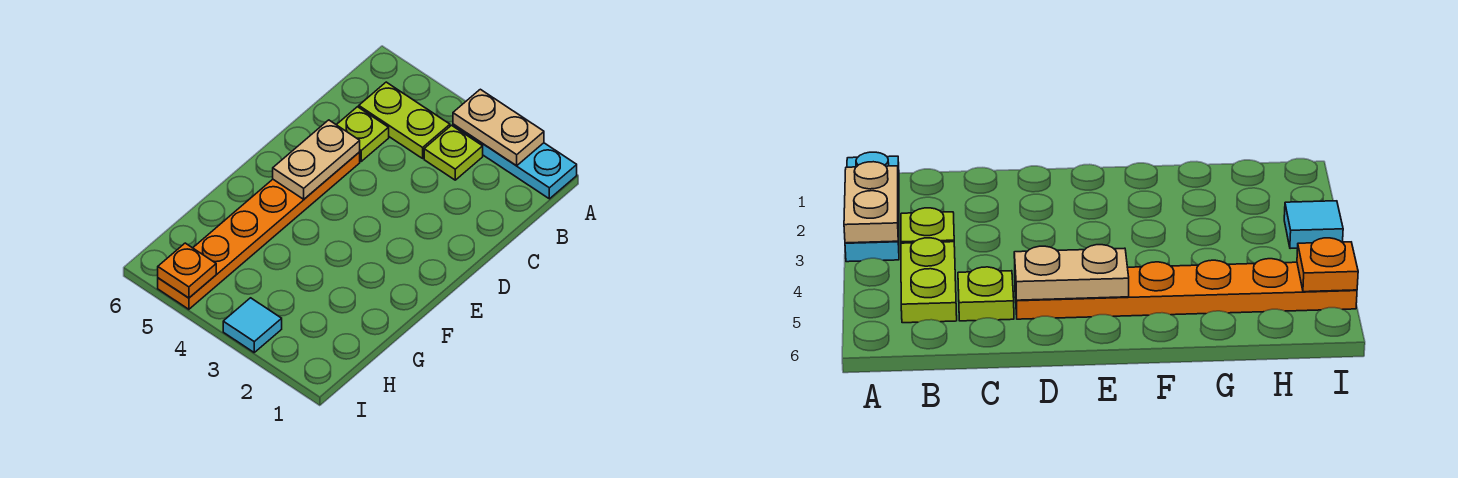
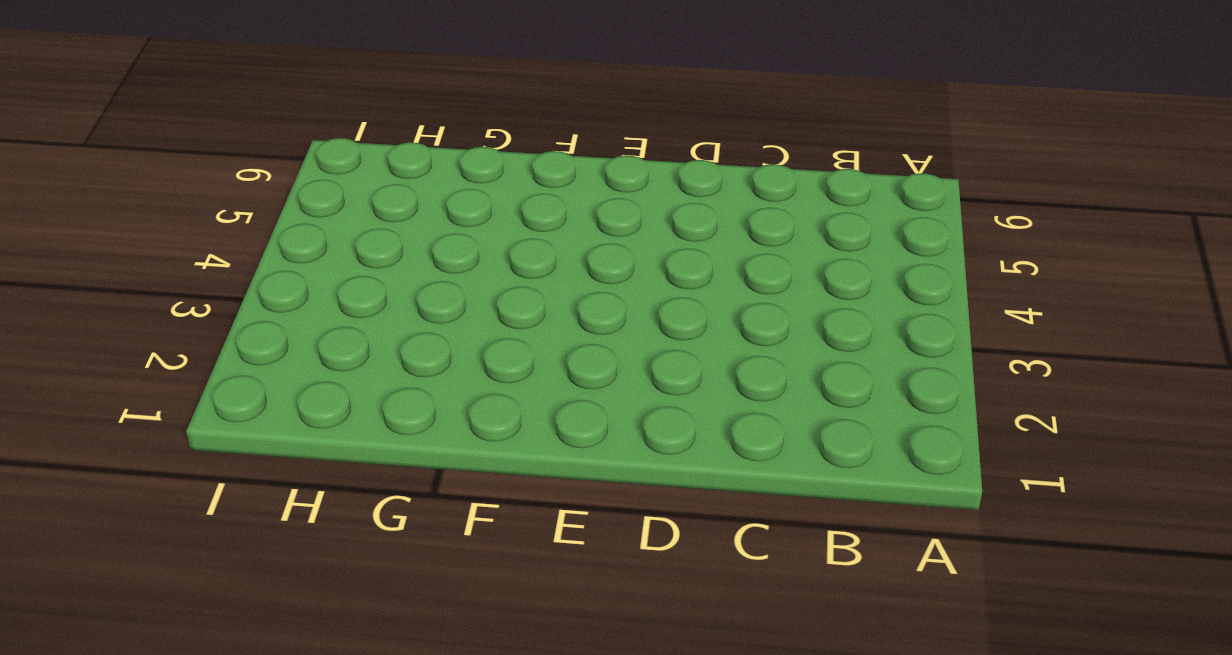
none -> cyan plate A1:A3 level 1
none -> lime plate B3 level 1

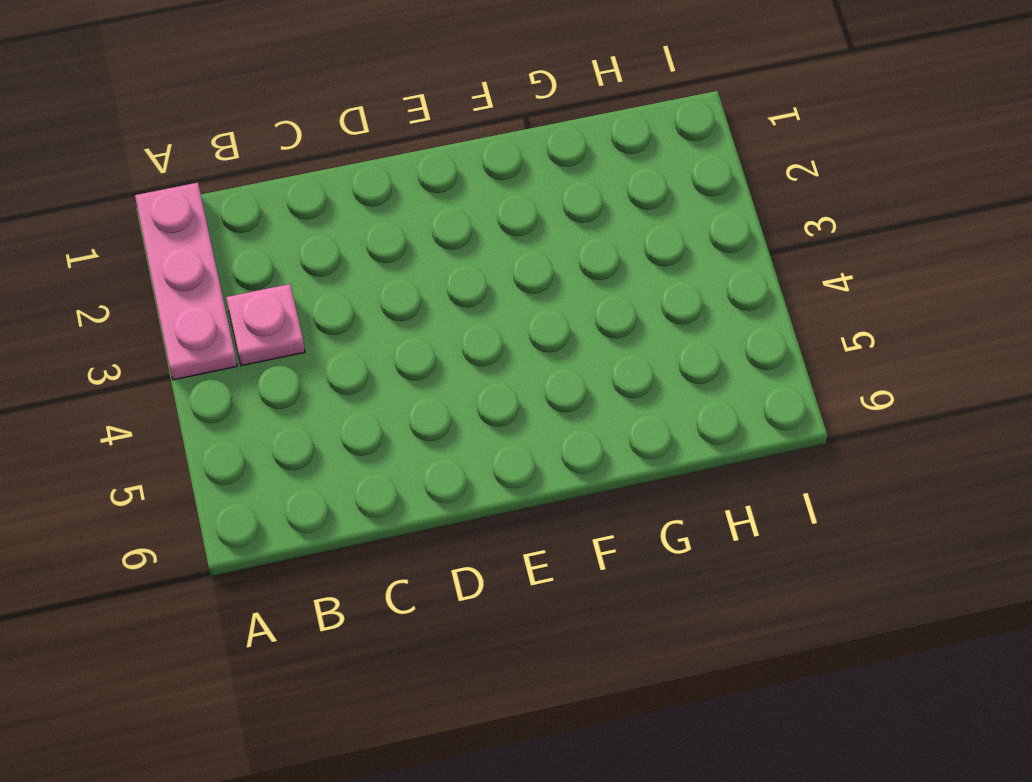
pink plate A1:A3 level 1 -> cyan plate A1:A3 level 1
pink plate B3 level 1 -> lime plate B3 level 1
none -> lime plate B4:B5 level 1
none -> lime plate C5 level 1

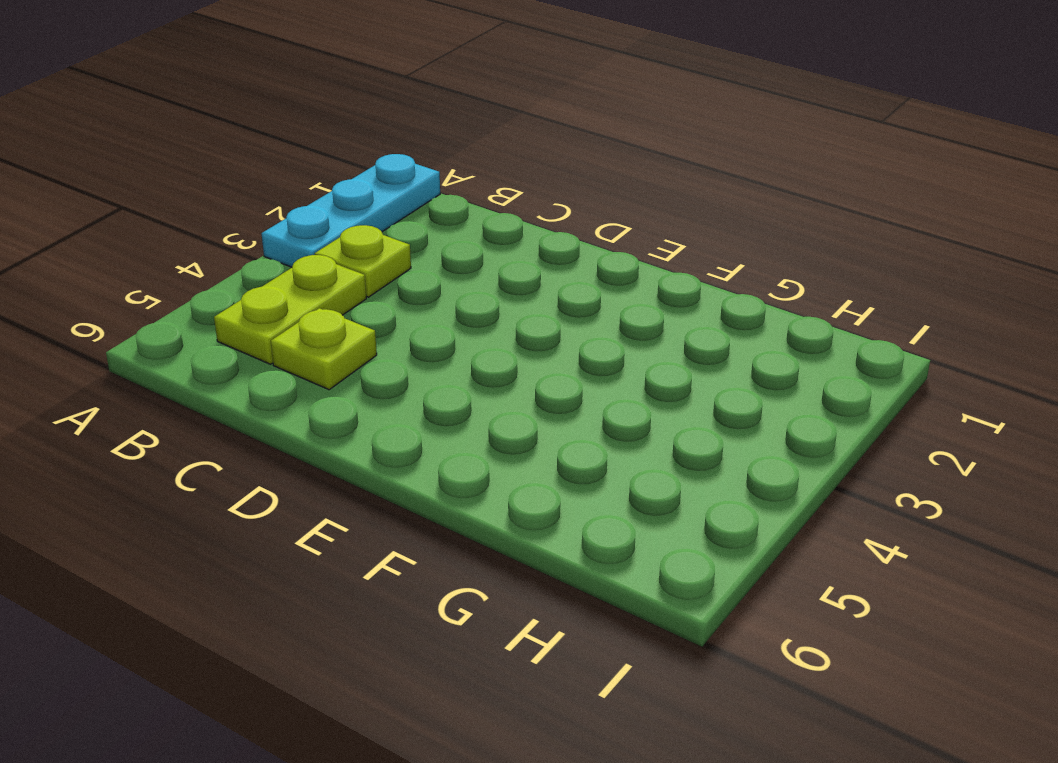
none -> orange plate D5:I5 level 1
none -> cyan tile I3 level 1

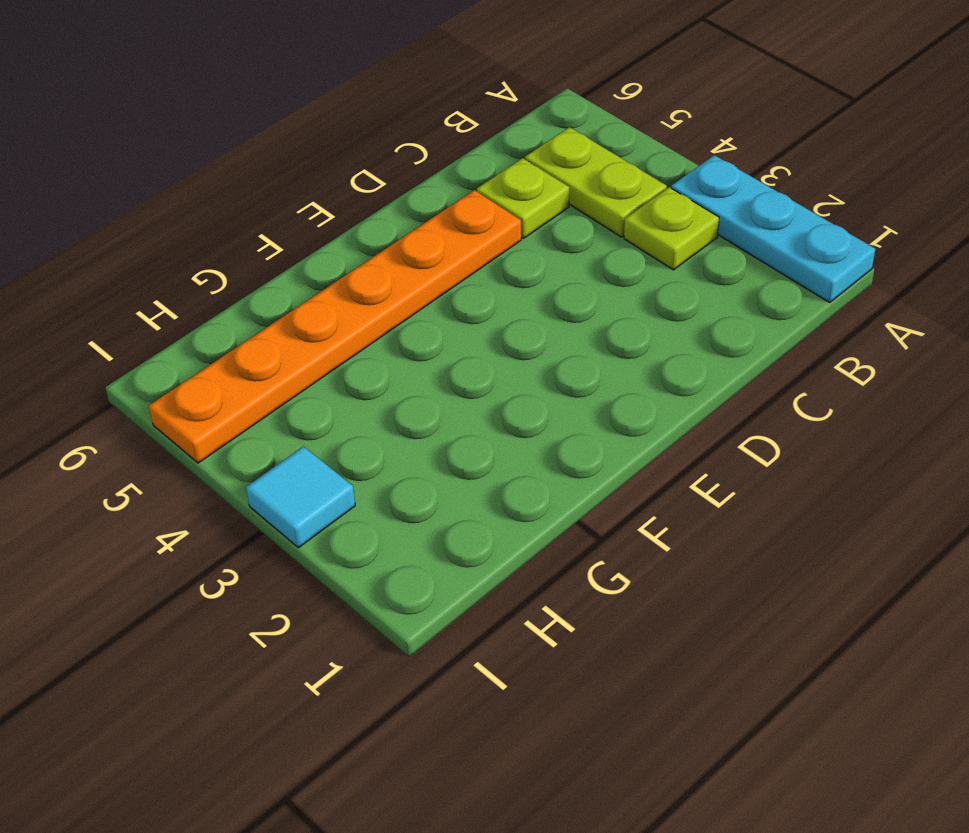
none -> tan plate A2:A3 level 2
none -> tan plate D5:E5 level 2

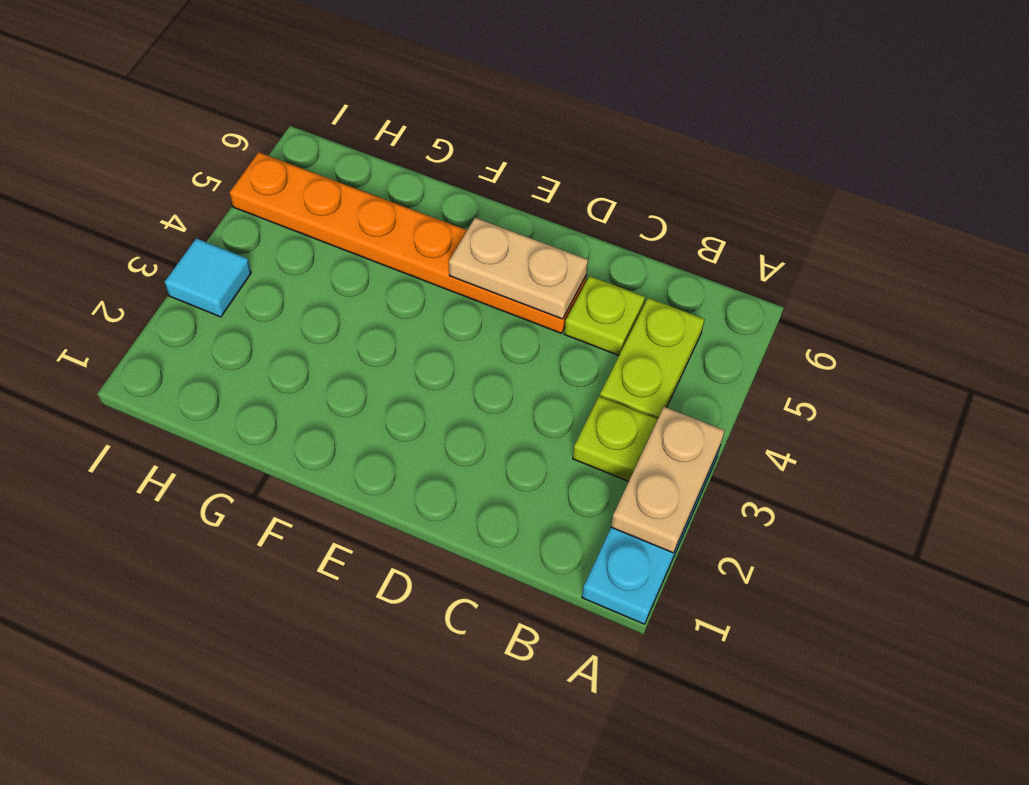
none -> orange plate I5 level 2

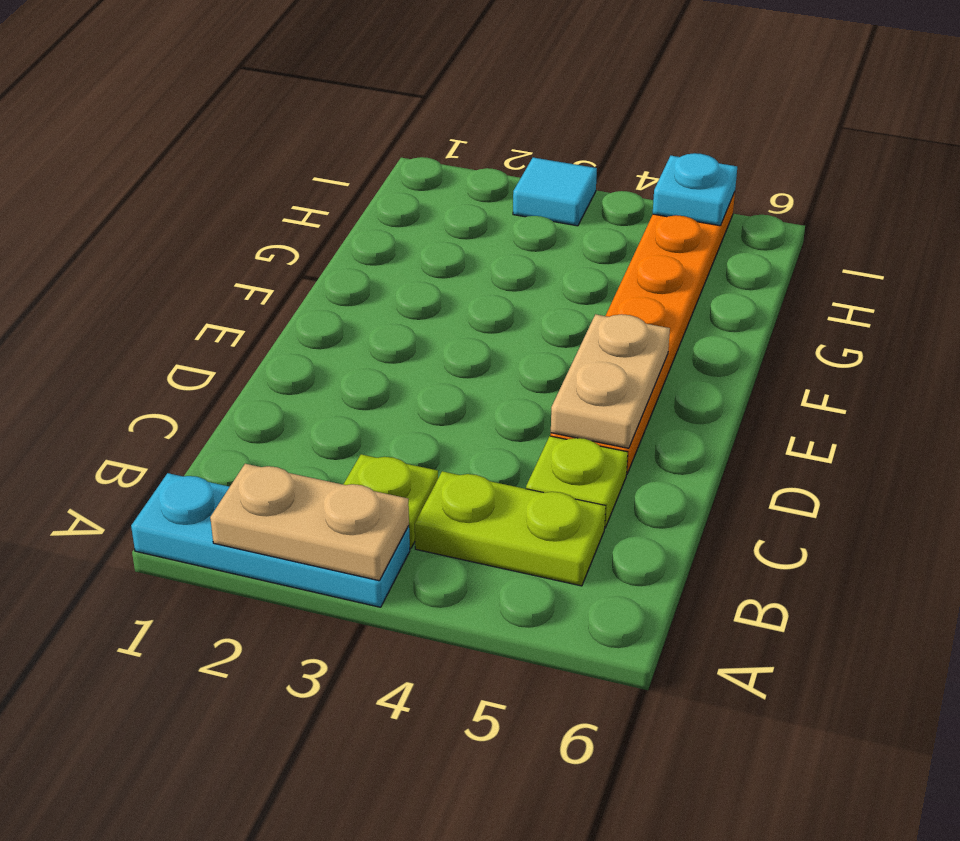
cyan plate I5 level 2 -> orange plate I5 level 2

